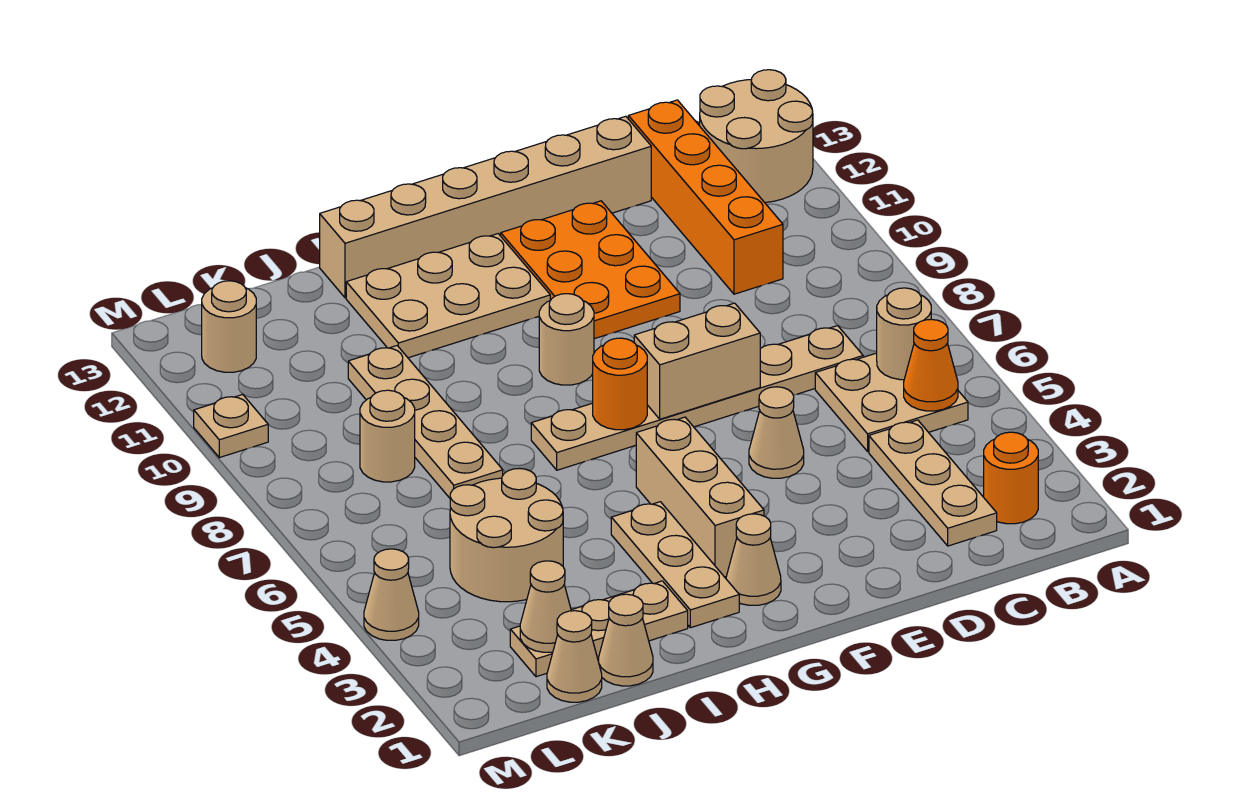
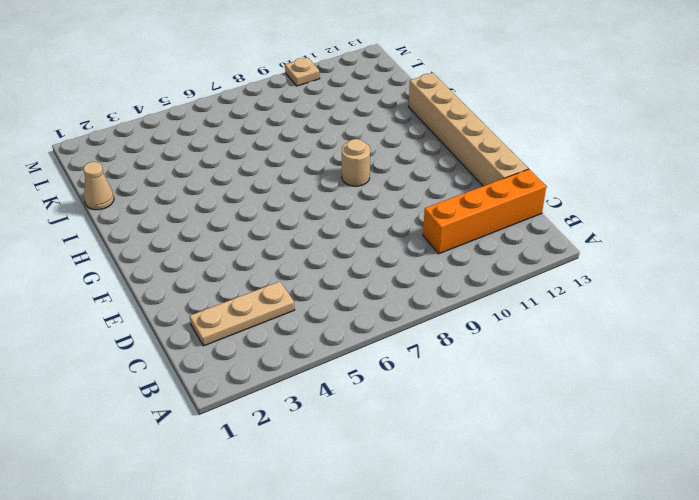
none -> tan round brick A12:B13 level 1
none -> orange round brick B2 level 1
none -> tan plate B5:C6 level 1

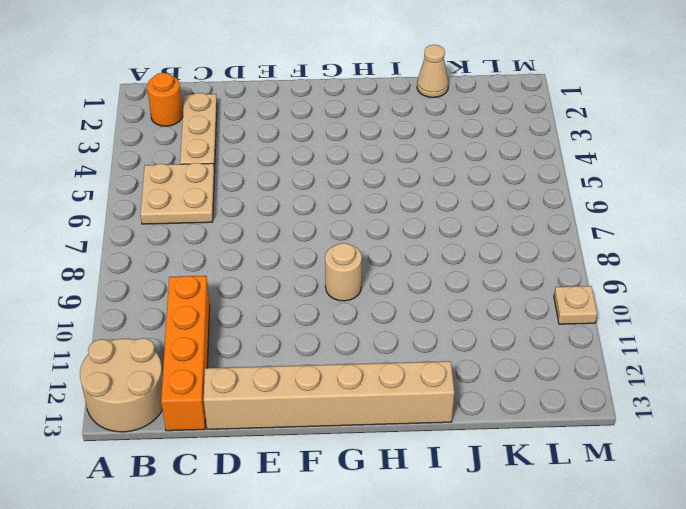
none -> tan plate C7:H7 level 1
none -> tan cone E5 level 1
none -> orange plate E10:F12 level 1

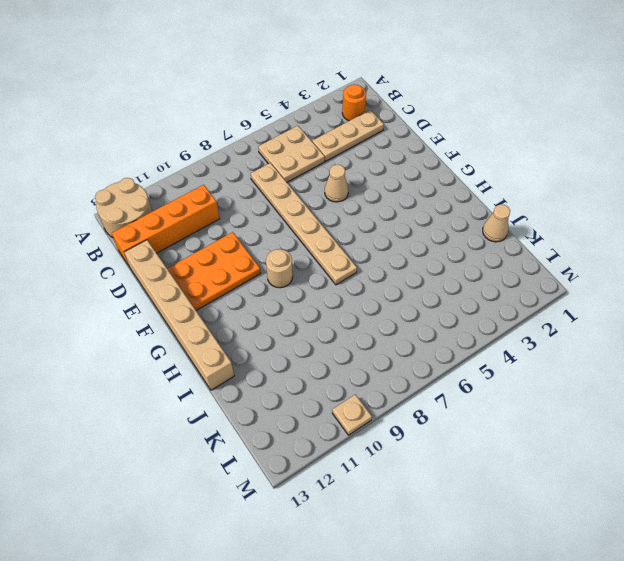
none -> tan cone G2 level 1
none -> tan brick G3:G5 level 1
none -> tan plate G11:I12 level 1

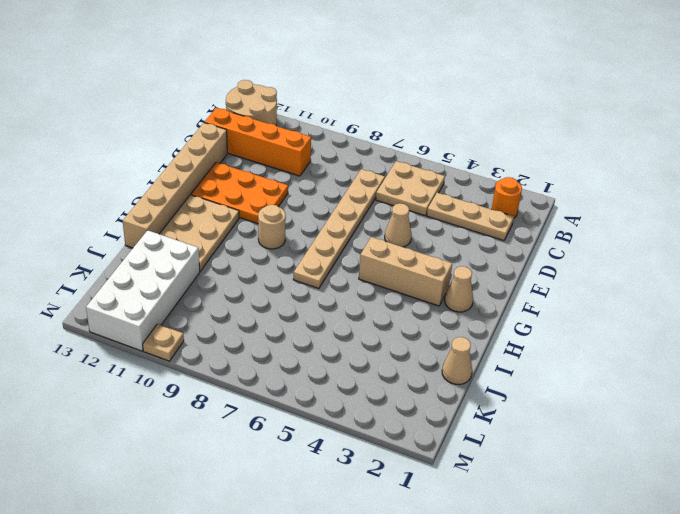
white brick J11:M12 level 1 -> tan round brick L12 level 1
none -> tan plate H2:H4 level 1
none -> tan plate I2:K2 level 1
none -> tan round brick J4:K5 level 1

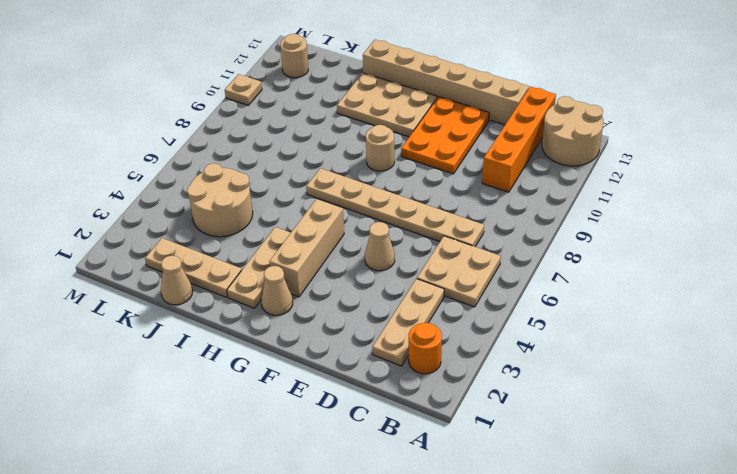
none -> tan plate J7:J10 level 1
none -> tan cone K1 level 1
none -> tan round brick K8 level 1

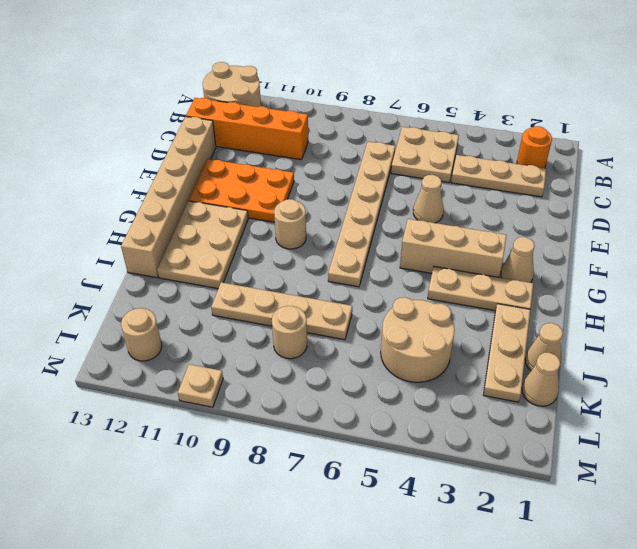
none -> tan cone M4 level 1
none -> orange cone B5 level 2
none -> tan round brick B6 level 2

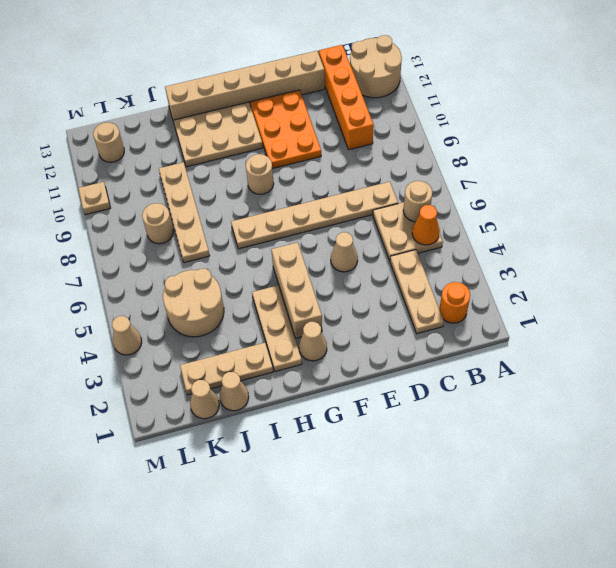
none -> tan brick E7:F7 level 2
none -> orange round brick G7 level 2
none -> tan cone K2 level 2

